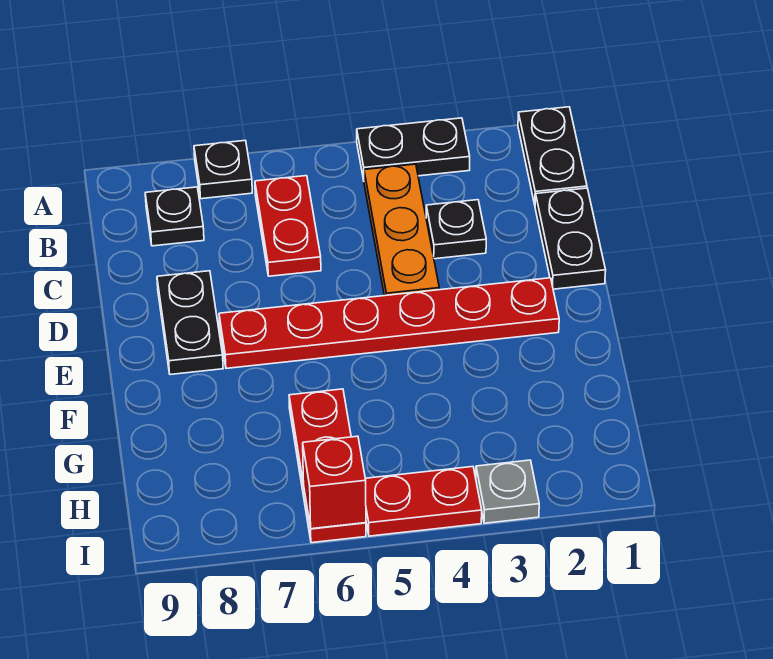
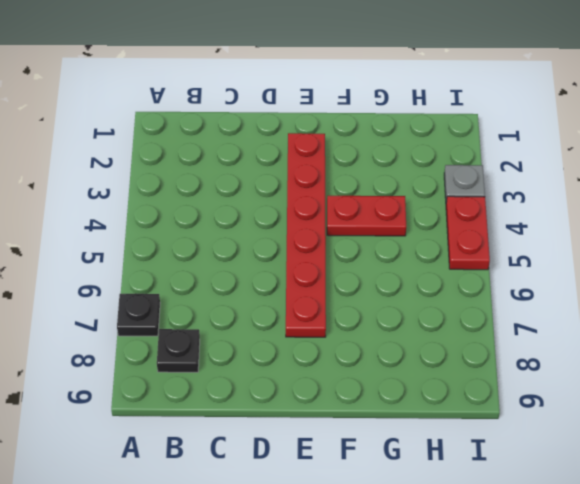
red plate F4:G4 level 1 -> red plate B6:C6 level 1
none -> black plate A1:B1 level 1
none -> black plate A3:A4 level 1
none -> orange plate B4:D4 level 1

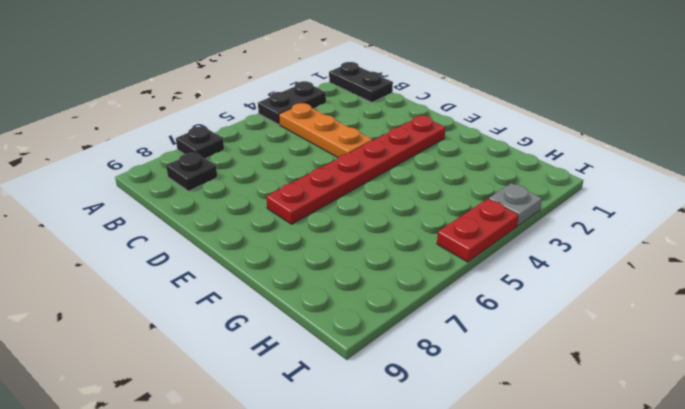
none -> red plate B6:C6 level 1
none -> black plate C1:D1 level 1
none -> black plate C3 level 1

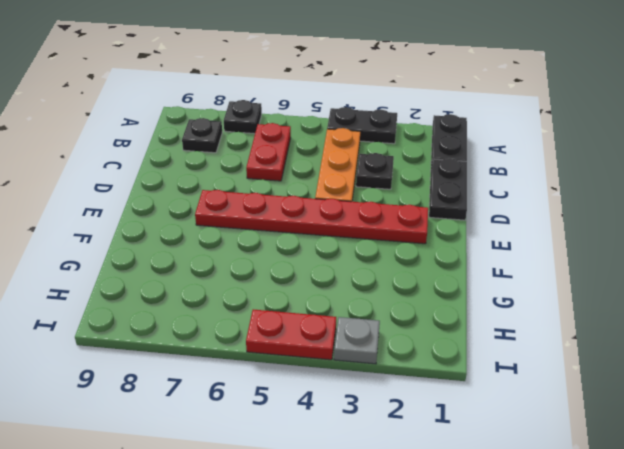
none -> black plate D8:E8 level 1
none -> red plate G6:I6 level 1
none -> red brick I6 level 2

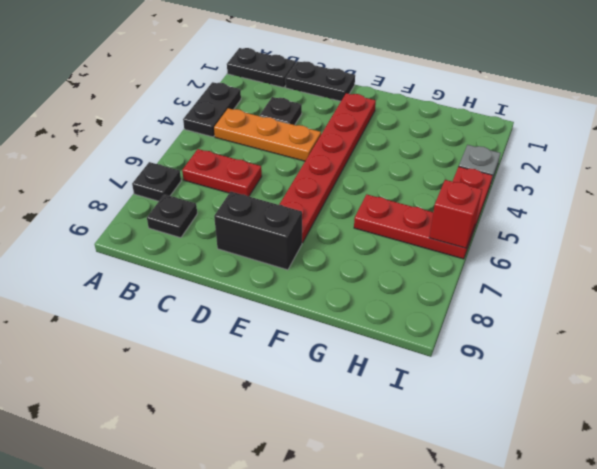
black brick D8:E8 level 1 -> black plate D8:E8 level 1

